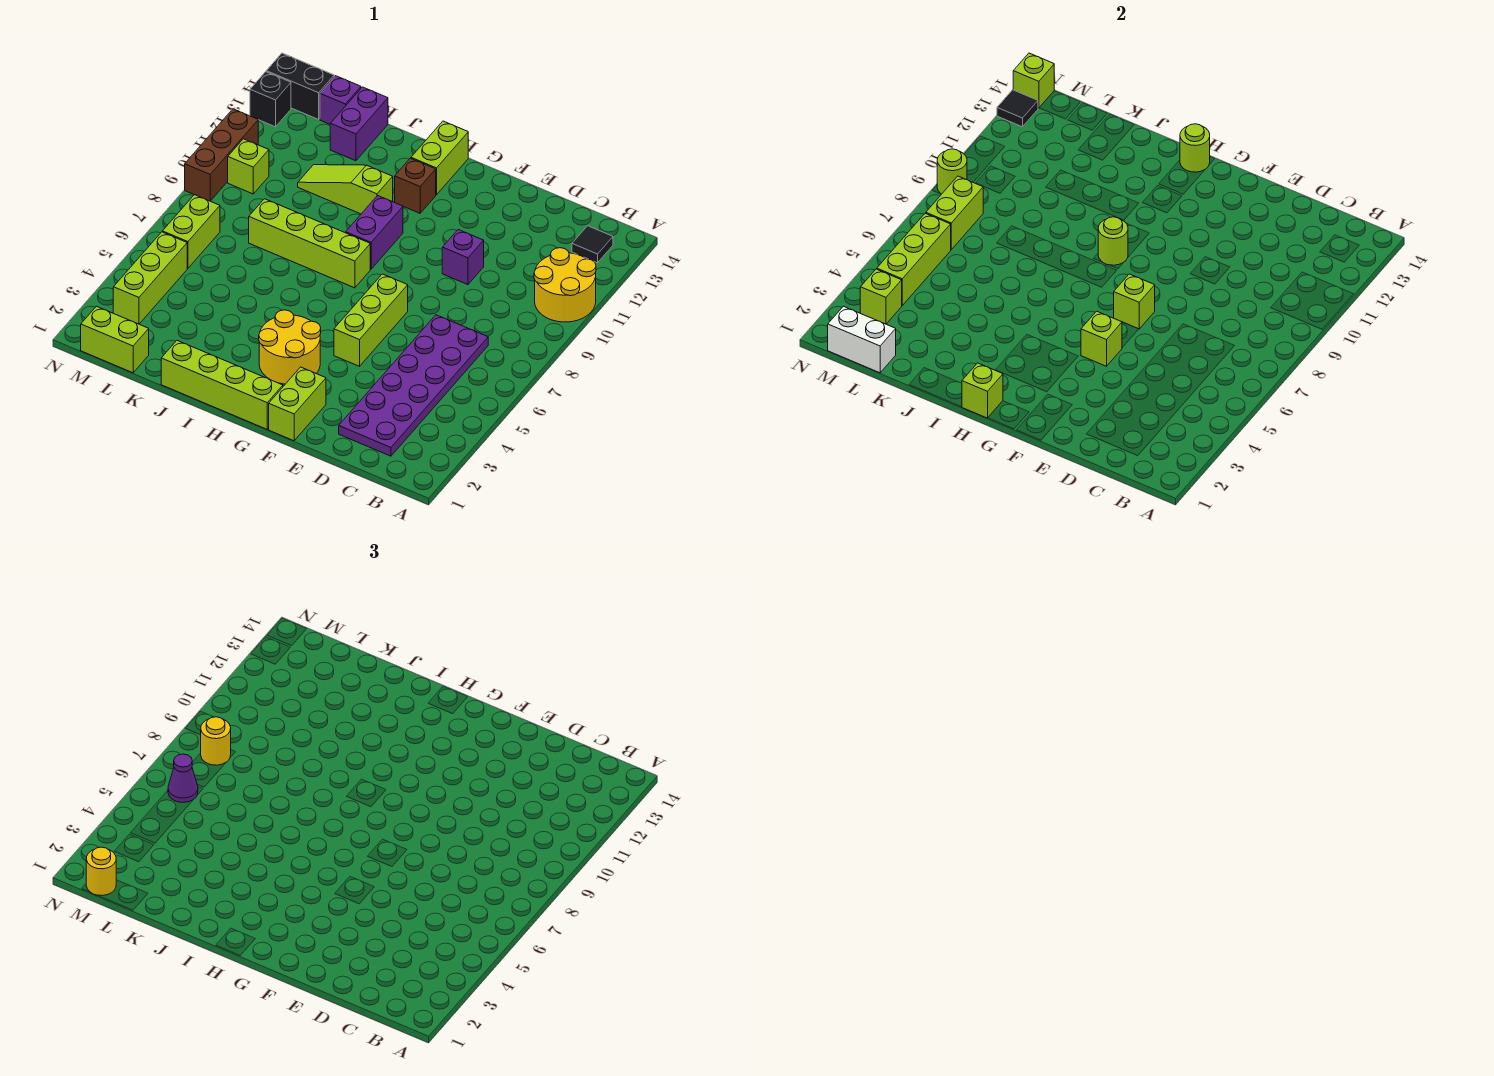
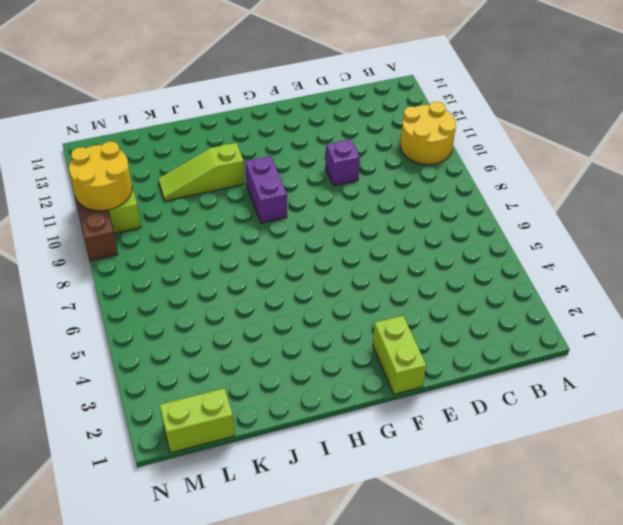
yellow round brick M10:N11 level 2 -> yellow round brick G3:H4 level 1
none -> black tile B13 level 1
none -> purple plate C2:D7 level 1
none -> lime brick F5:F7 level 1
none -> lime brick G1:J1 level 1

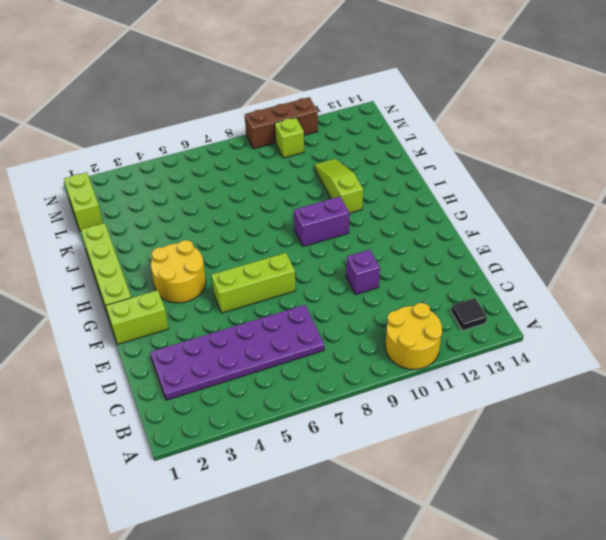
none -> lime brick H8:K8 level 1
none -> brown brick H12 level 1
none -> lime brick H13:H14 level 1
none -> purple brick K13:K14 level 1

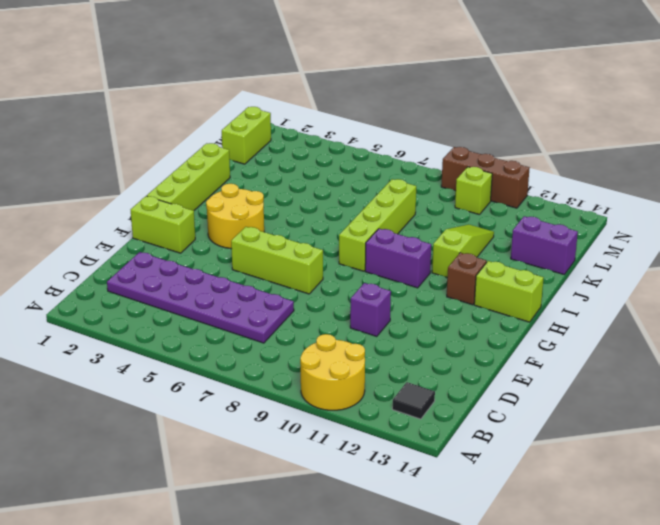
none -> purple brick L14 level 1
none -> lime brick M3:M5 level 1
none -> lime brick M6:M7 level 1
none -> black brick M14:N14 level 1

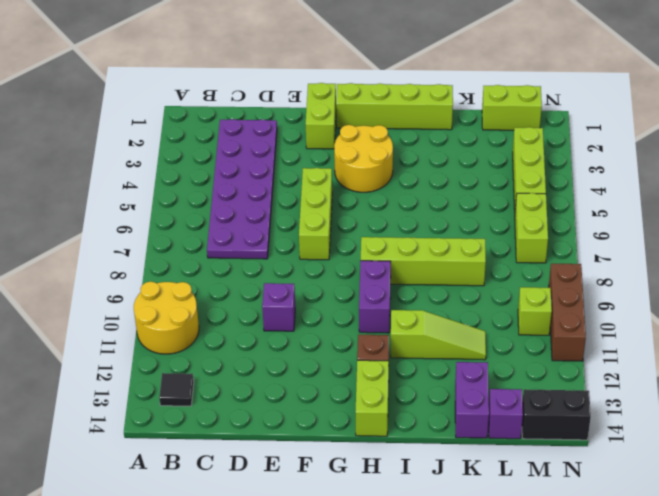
none -> black brick N13 level 1
none -> lime brick F5 level 2
none -> lime brick F7 level 2
none -> lime brick H1 level 2

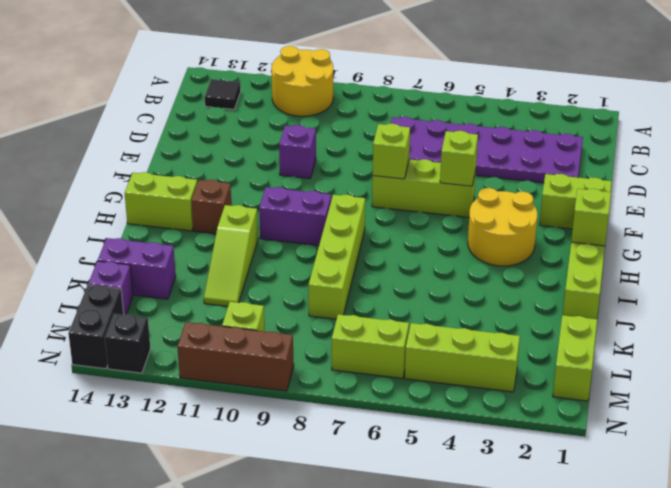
none -> lime round brick H9 level 2
none -> lime round brick H14 level 2
none -> white brick L1:M1 level 2
none -> lime brick M3 level 2

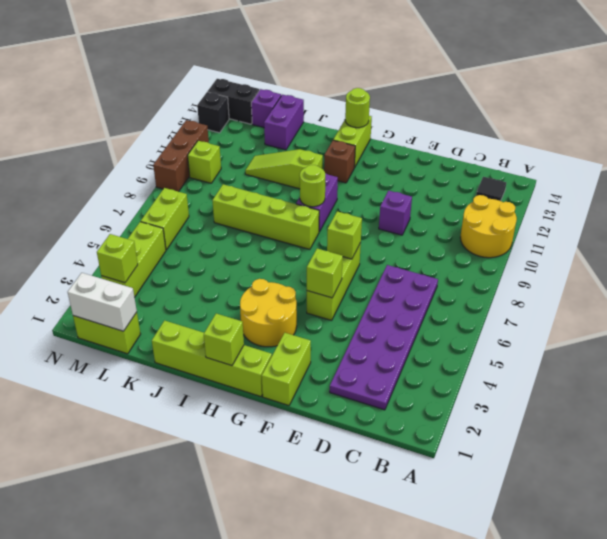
none -> lime brick M4:M6 level 2
none -> lime brick M7:M8 level 2
none -> lime round brick N9 level 2
none -> black tile N13 level 2

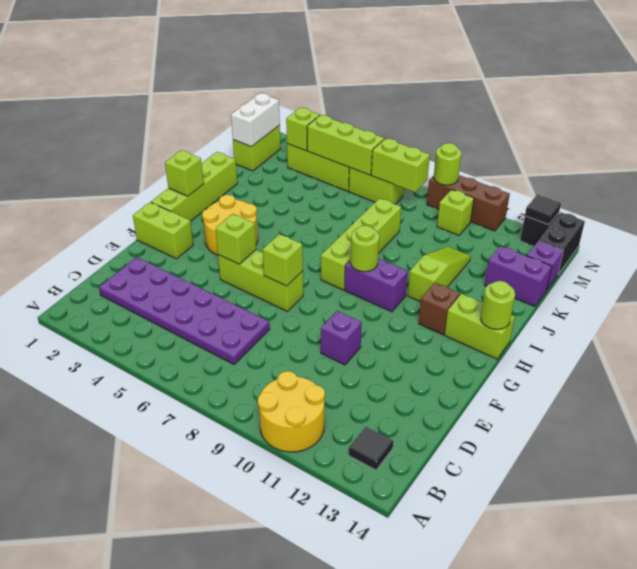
none -> lime brick N14 level 2
none -> yellow round brick M1 level 3
none -> purple cone M6 level 3
none -> yellow round brick M8 level 3

